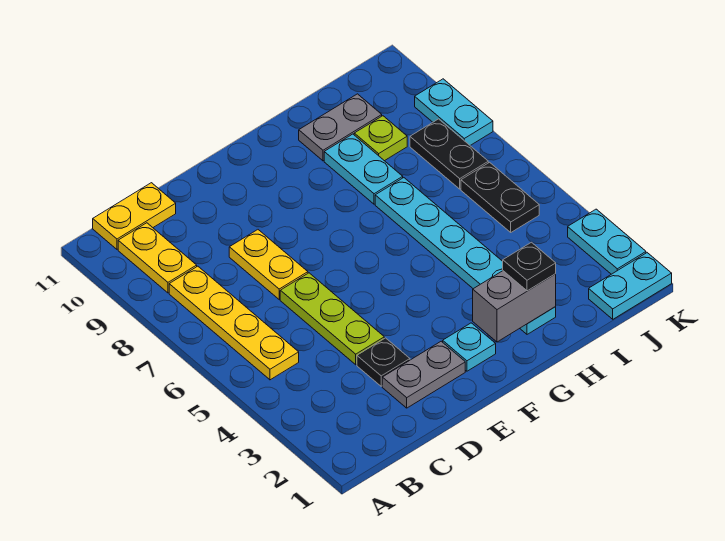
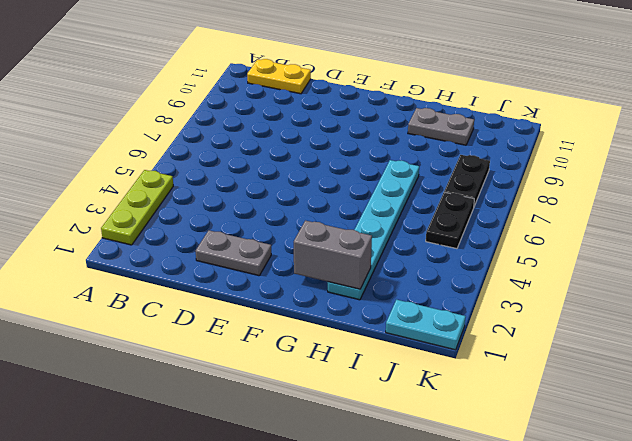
lime plate A2:A4 level 1 -> lime plate D4:D6 level 1
none -> yellow plate B5:B8 level 1
none -> yellow plate B9:B10 level 1
none -> black plate D3 level 1

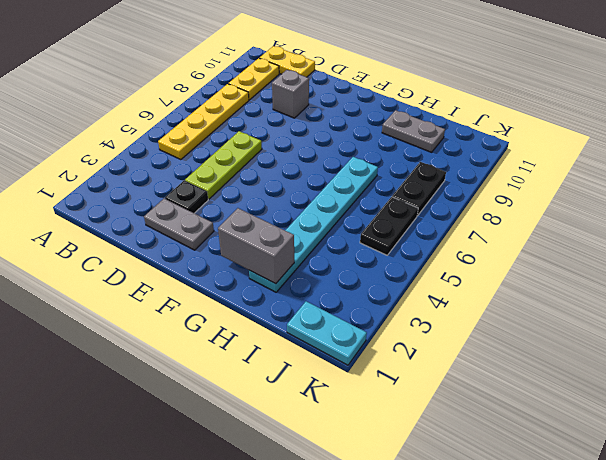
grey brick D9 level 1 -> none
none -> yellow plate D7:D8 level 1
none -> cyan plate F2 level 1
none -> cyan plate H8:H9 level 1

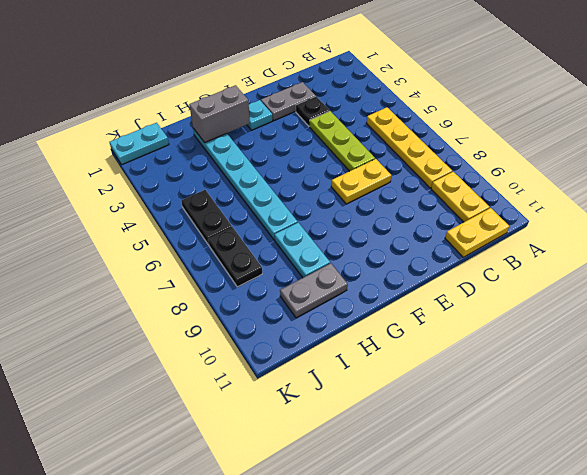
yellow plate D7:E7 level 1 -> yellow plate D7:D8 level 1
none -> lime plate I9 level 1
none -> cyan plate K2:K3 level 1
none -> cyan plate K8:K9 level 1

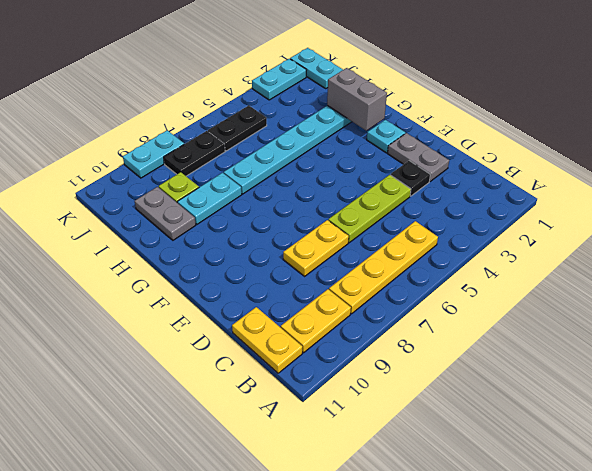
none -> black plate H2 level 3

